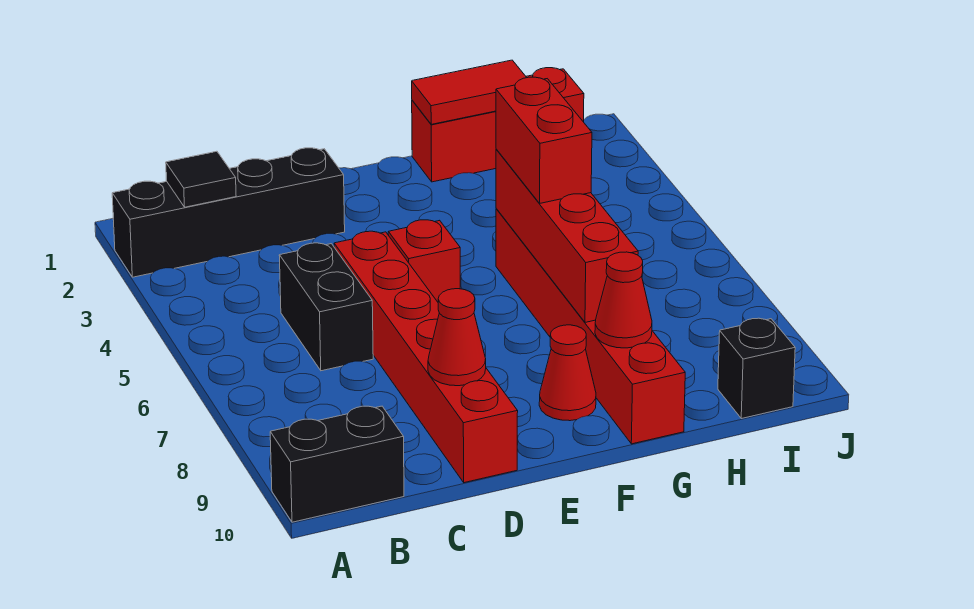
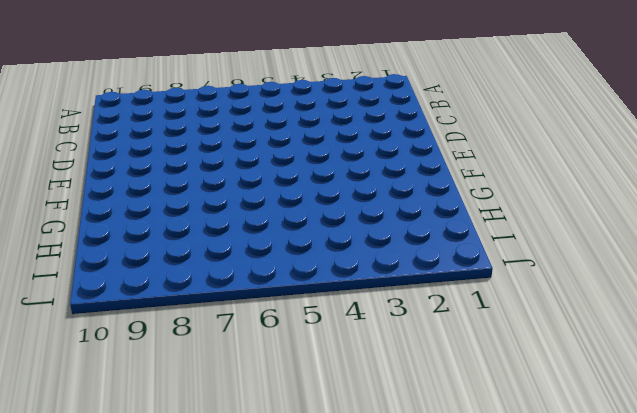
none -> black brick A2:D2 level 1
none -> black brick A10:B10 level 1
none -> black brick C5:C6 level 1

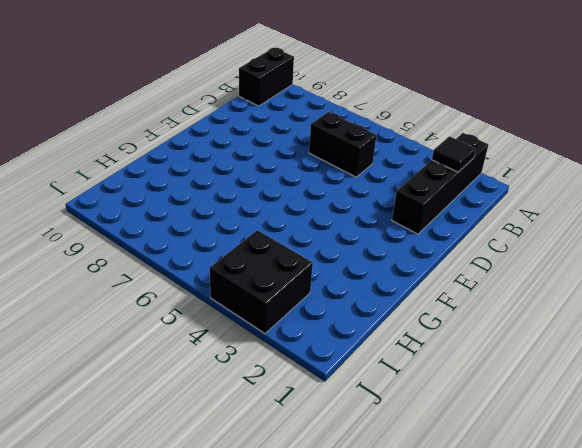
black brick I3:J4 level 1 -> none
none -> red brick D5:D10 level 1
none -> red brick E5 level 1
none -> red cone F9 level 1

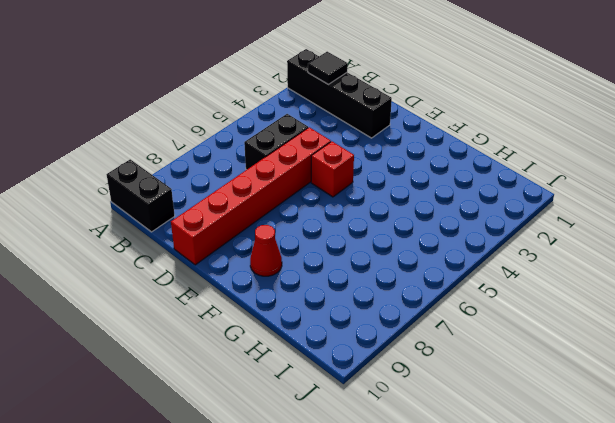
none -> red brick G1:I1 level 1
none -> red brick G5:G10 level 1
none -> black brick I10 level 1

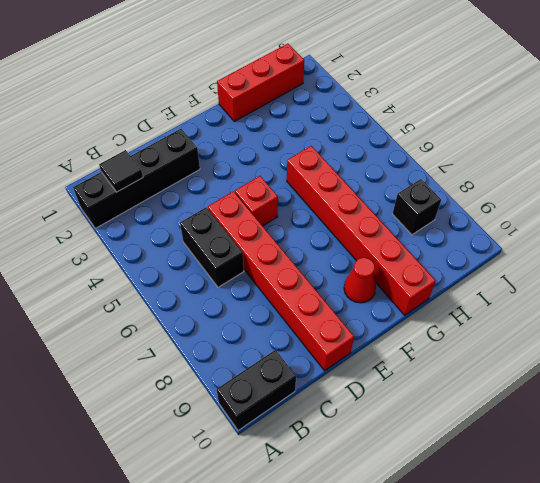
black brick I8 level 1 -> black brick I10 level 1
none -> red cone D9 level 2
none -> red tile G1:H1 level 2
none -> red brick G5:G8 level 2

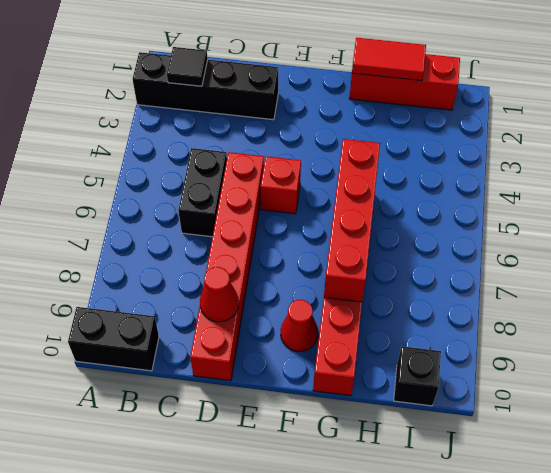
none -> red cone G9 level 2
none -> red brick G5:G6 level 3

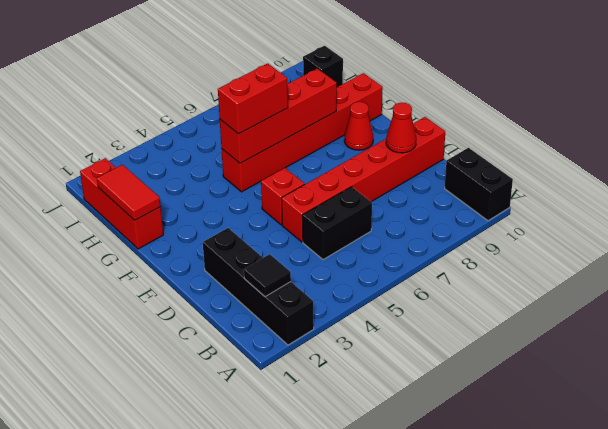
none -> red cone G9 level 2

